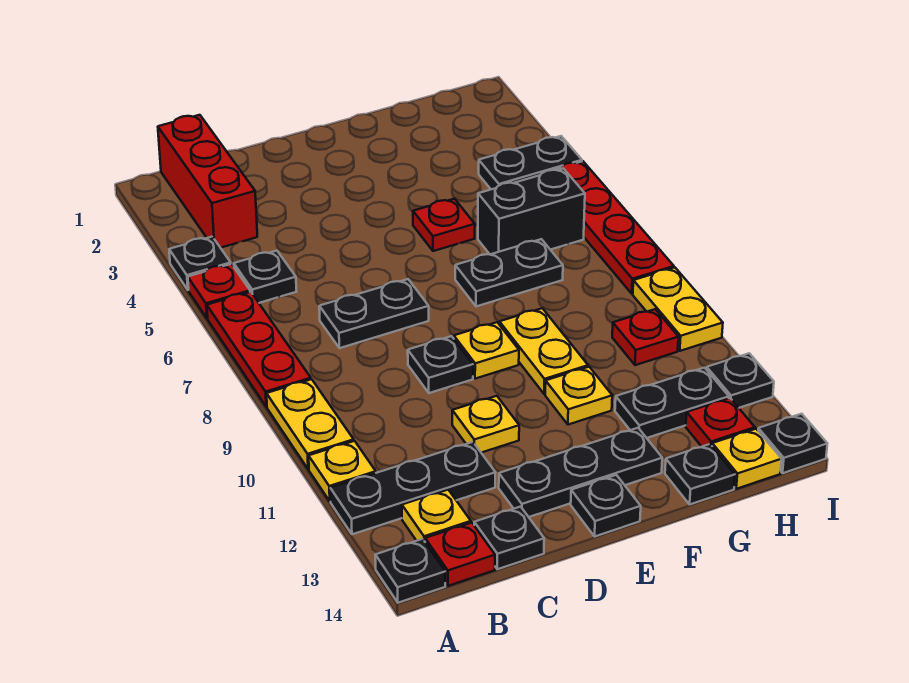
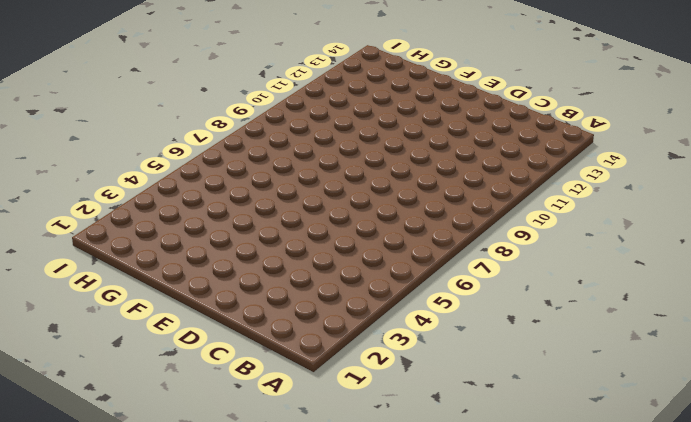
none -> black plate A4 level 1
none -> red plate A5 level 1
none -> red plate A6:A8 level 1
none -> yellow plate A9:A10 level 1

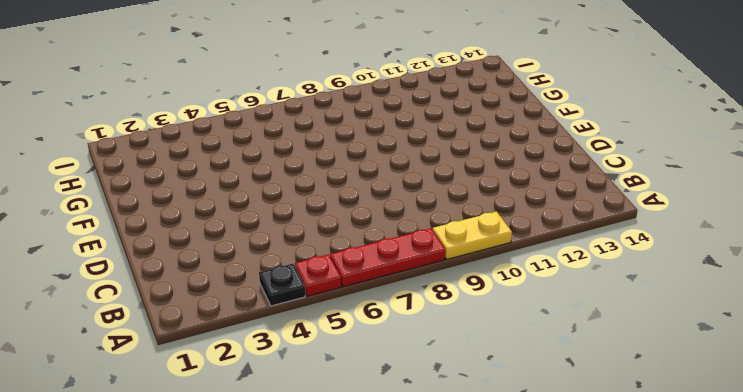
none -> yellow plate A11 level 1
none -> black plate A12:C12 level 1
none -> black plate A14 level 1
none -> red brick B1:B3 level 1

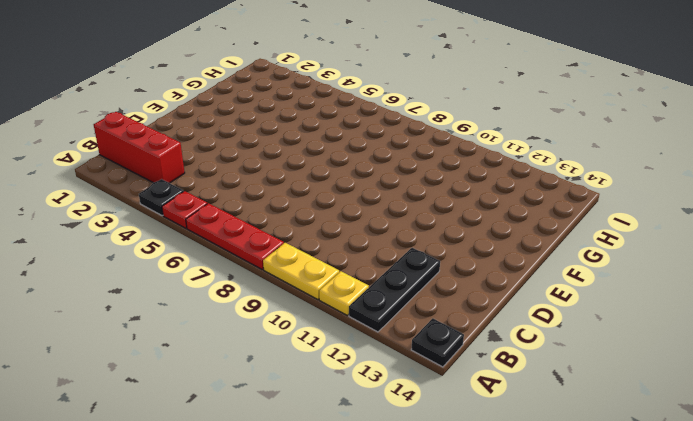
none -> black plate B5 level 1
none -> yellow plate B13 level 1
none -> red plate B14 level 1
none -> black plate C7:D7 level 1

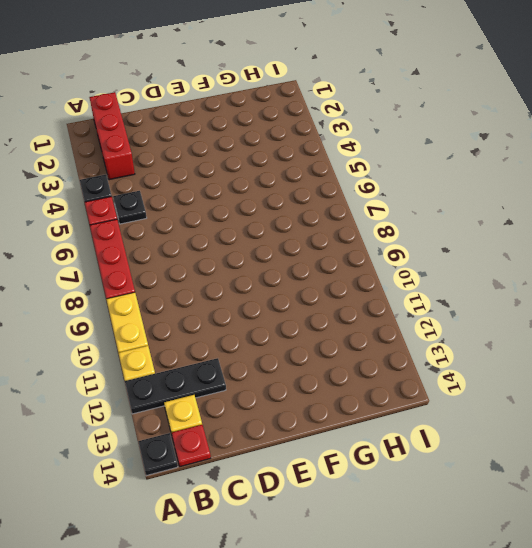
none -> black plate C7:D7 level 1
none -> black plate C14 level 1
none -> black plate D9 level 1
none -> yellow plate D11 level 1

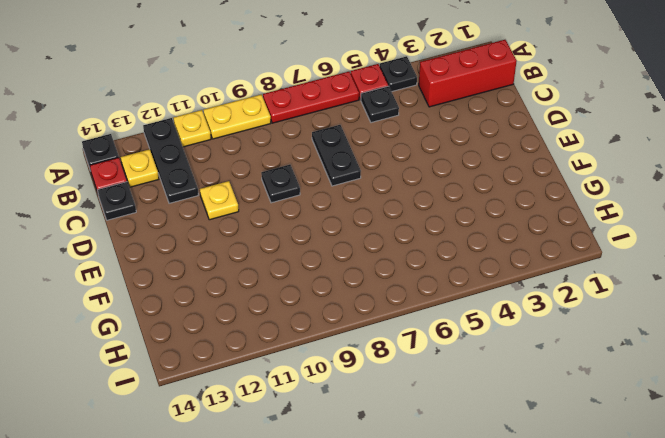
none -> black plate D13:F13 level 1
none -> yellow plate E9 level 1
none -> black plate E14 level 1
none -> red plate F5 level 1

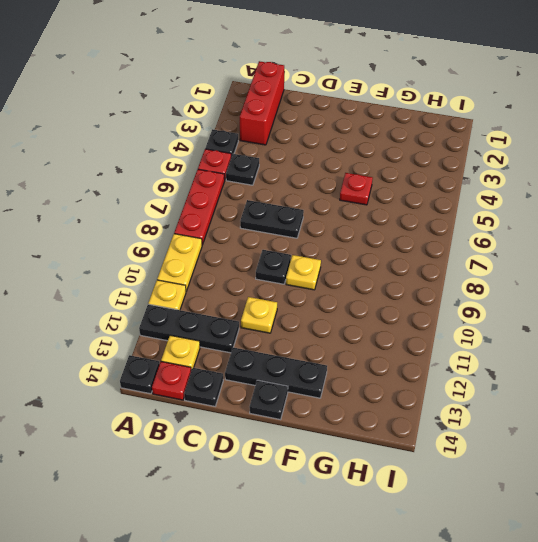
none -> black plate F7:G7 level 1
none -> yellow plate F9:F10 level 1
none -> yellow plate F11 level 1
none -> black brick G6:H6 level 1

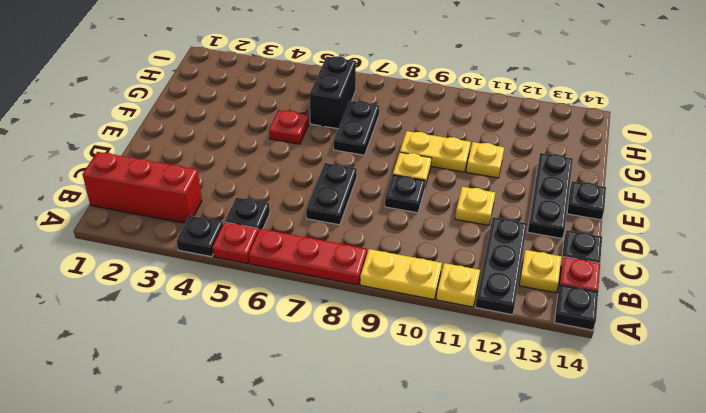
none -> black plate G12:H12 level 1
none -> black plate G14 level 1
none -> black plate H4:I4 level 1
none -> red plate H10 level 1

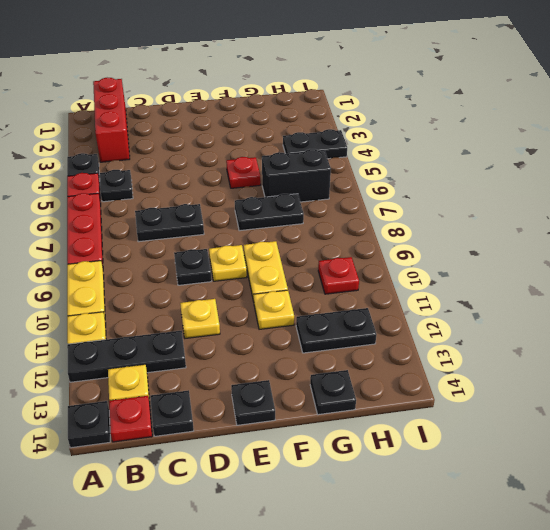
none -> black plate D13:F13 level 1
none -> red plate H13 level 1
none -> yellow plate H14 level 1
none -> red plate I5:I8 level 1

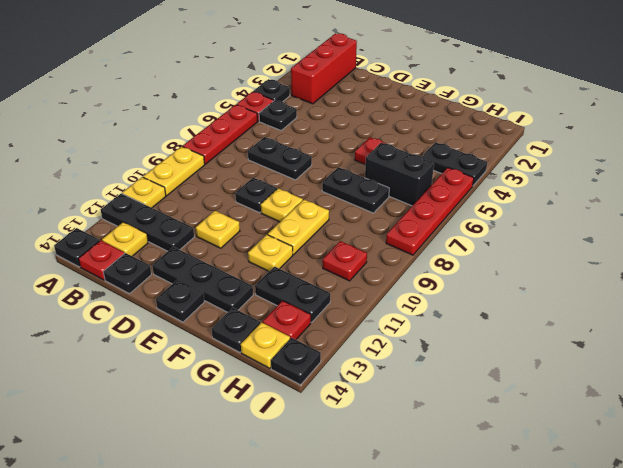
none -> yellow plate I9:I10 level 1
none -> black plate I12 level 1

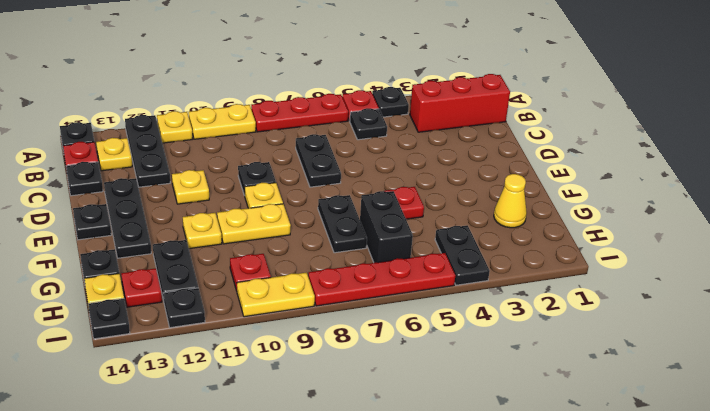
yellow cone G2 level 1 -> none

